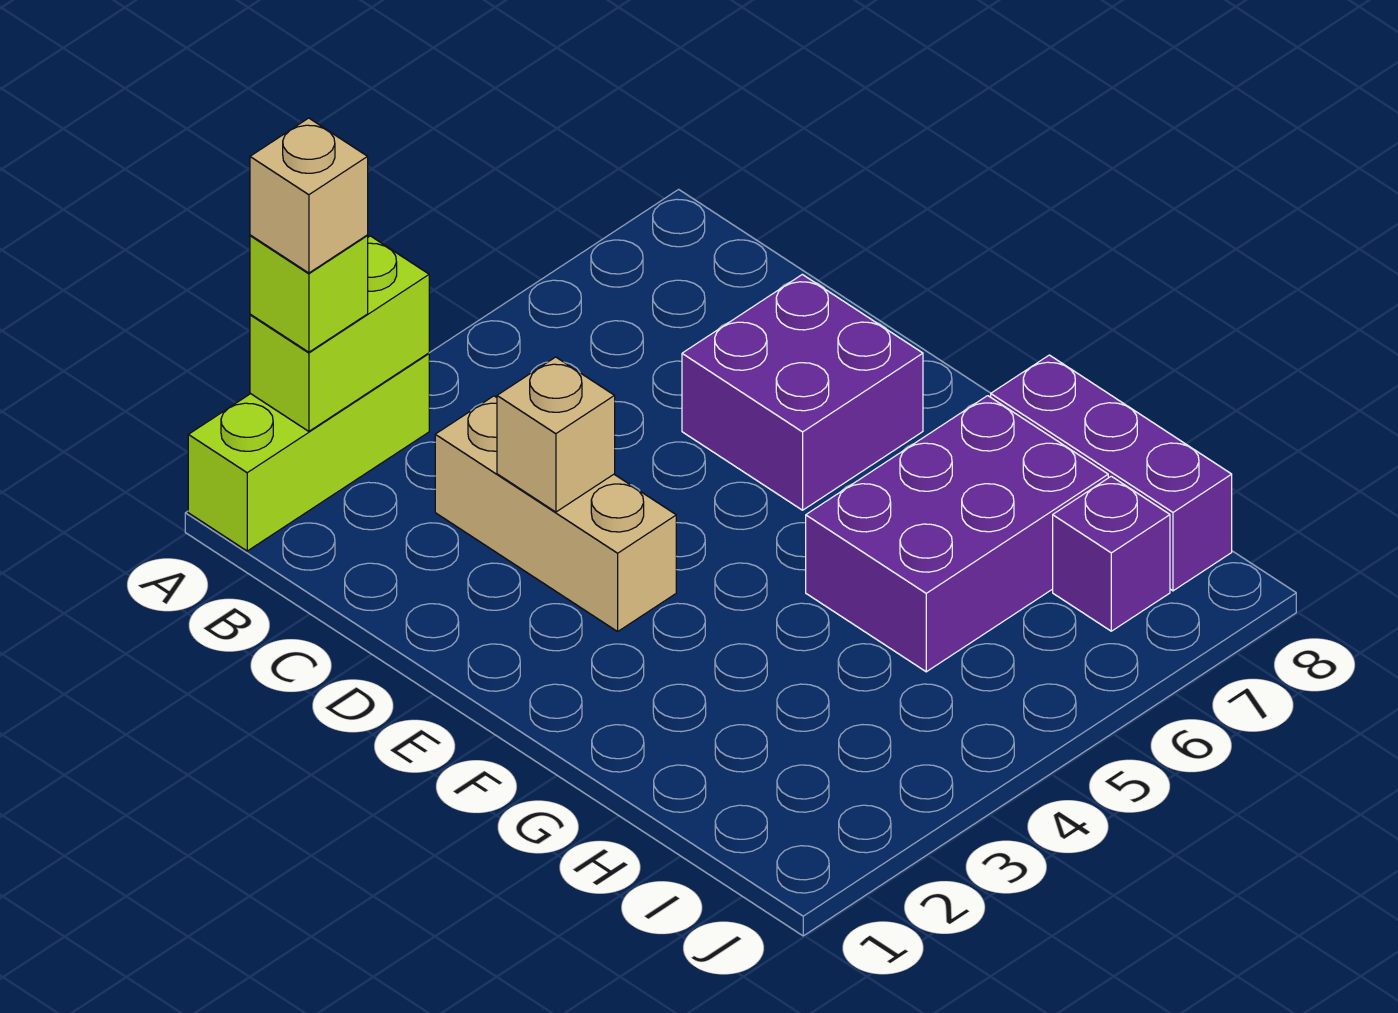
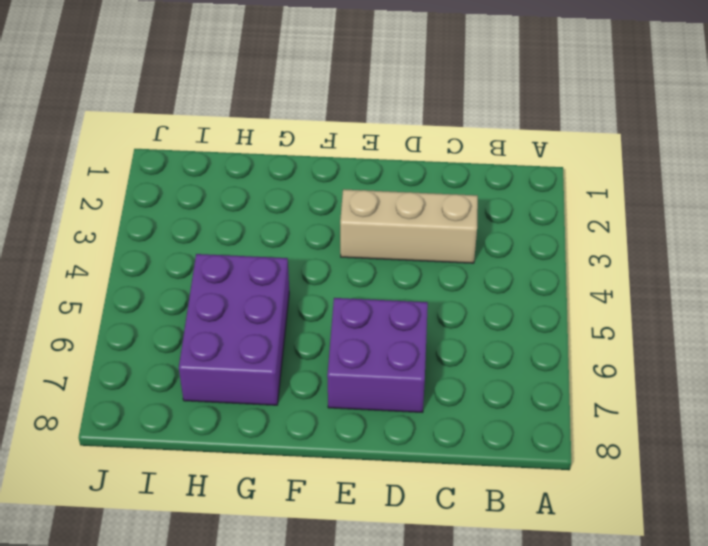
none -> lime brick A1:A3 level 1
none -> purple brick G8:I8 level 1

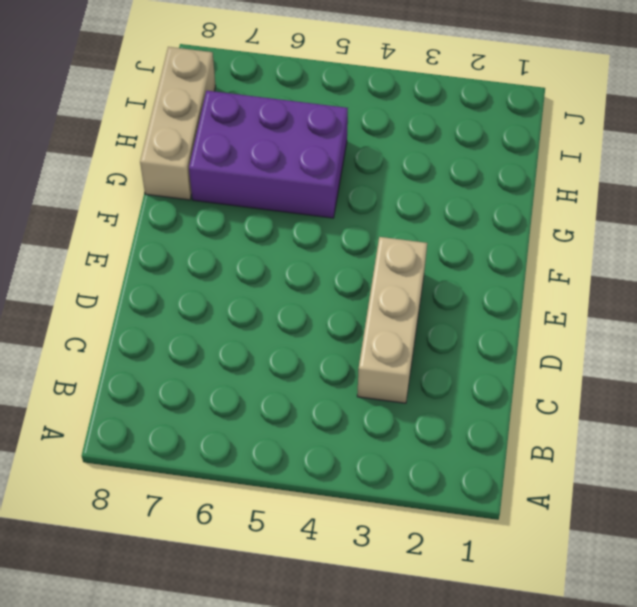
tan brick G8:I8 level 1 -> purple brick G8:I8 level 1
none -> lime brick A1:A3 level 1
none -> purple brick D6:E7 level 1

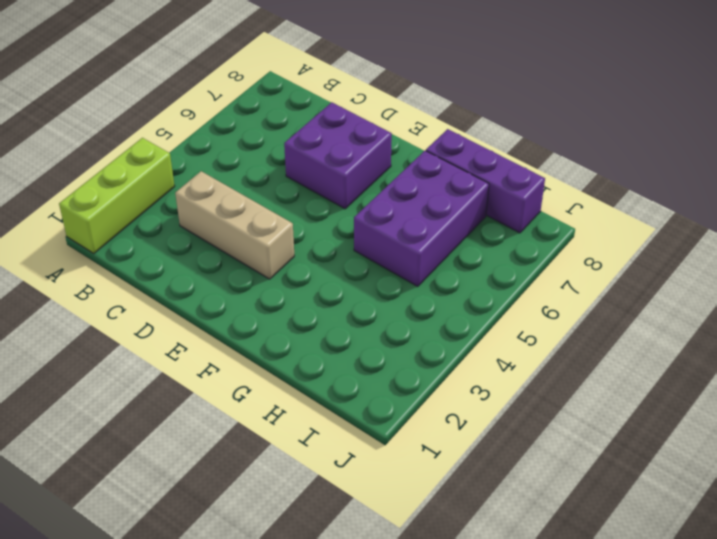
none -> purple brick I7 level 1
none -> lime brick A2:A3 level 2

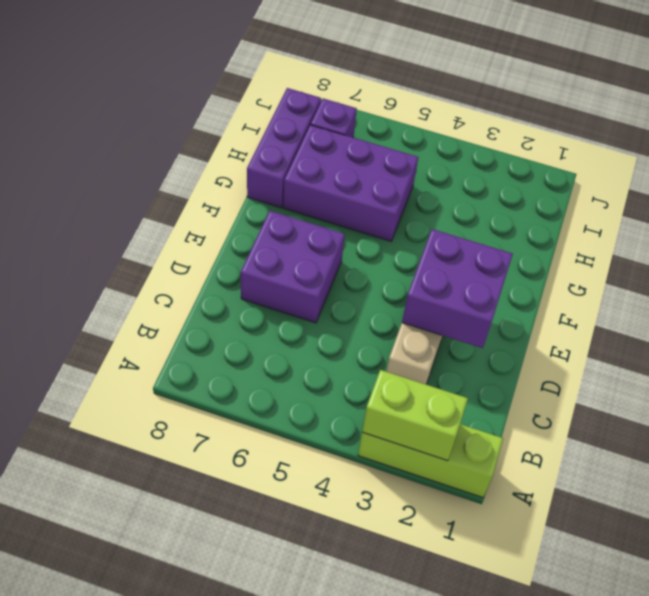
purple brick D2:E3 level 2 -> tan brick D3 level 2
none -> lime brick A2 level 3
none -> tan brick A2 level 4

